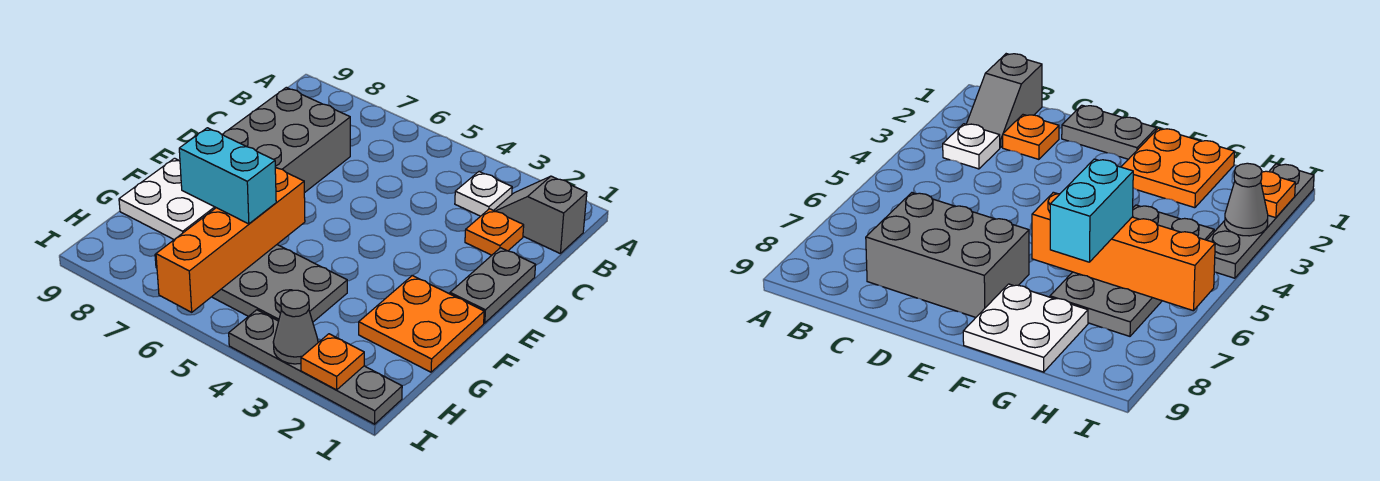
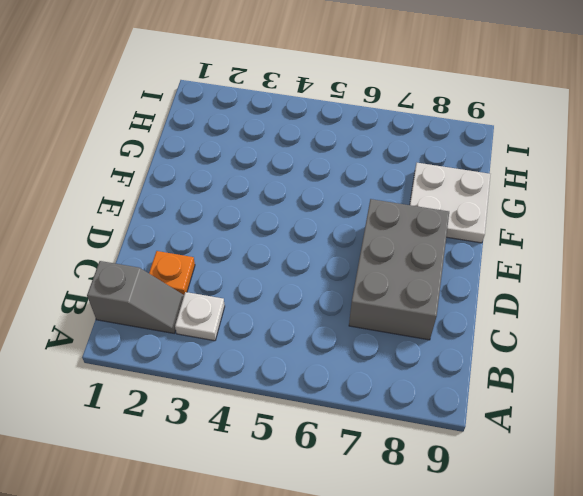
none -> grey plate D1:E1 level 1
none -> orange plate F1:G2 level 1
none -> grey plate G4:H7 level 1

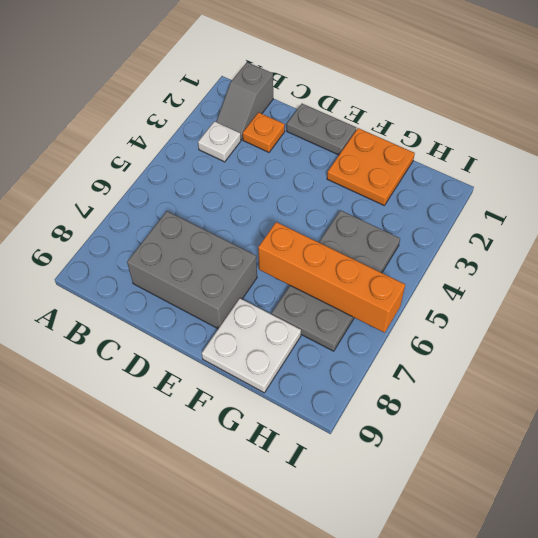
none -> grey plate I1:I4 level 1
none -> orange plate I2 level 2
none -> grey cone I3 level 2

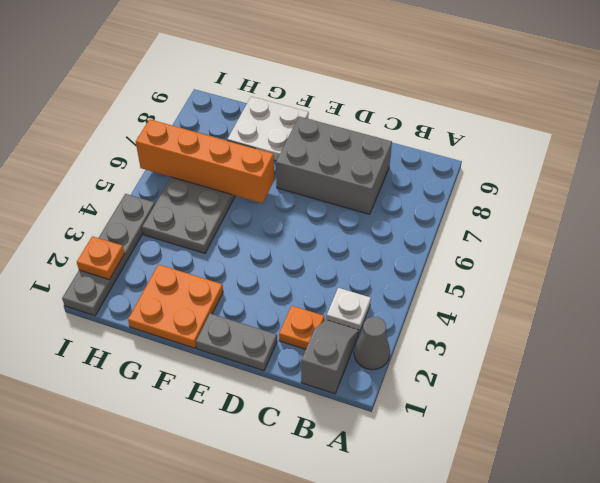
grey cone A2 level 1 -> grey cone I3 level 2
none -> cyan brick G6:G7 level 3

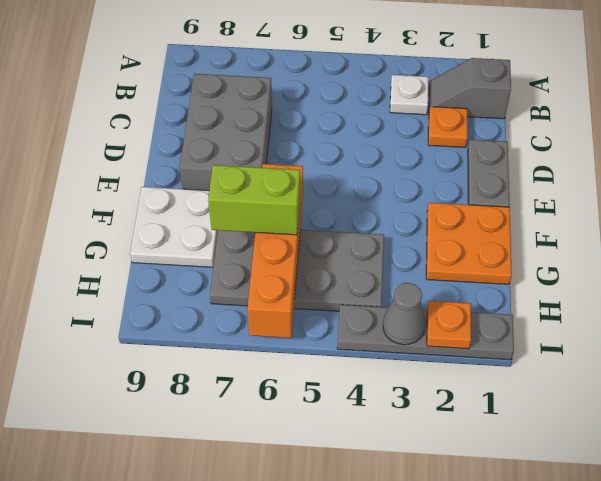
lime brick G6:G7 level 3 -> cyan brick G6:G7 level 3

